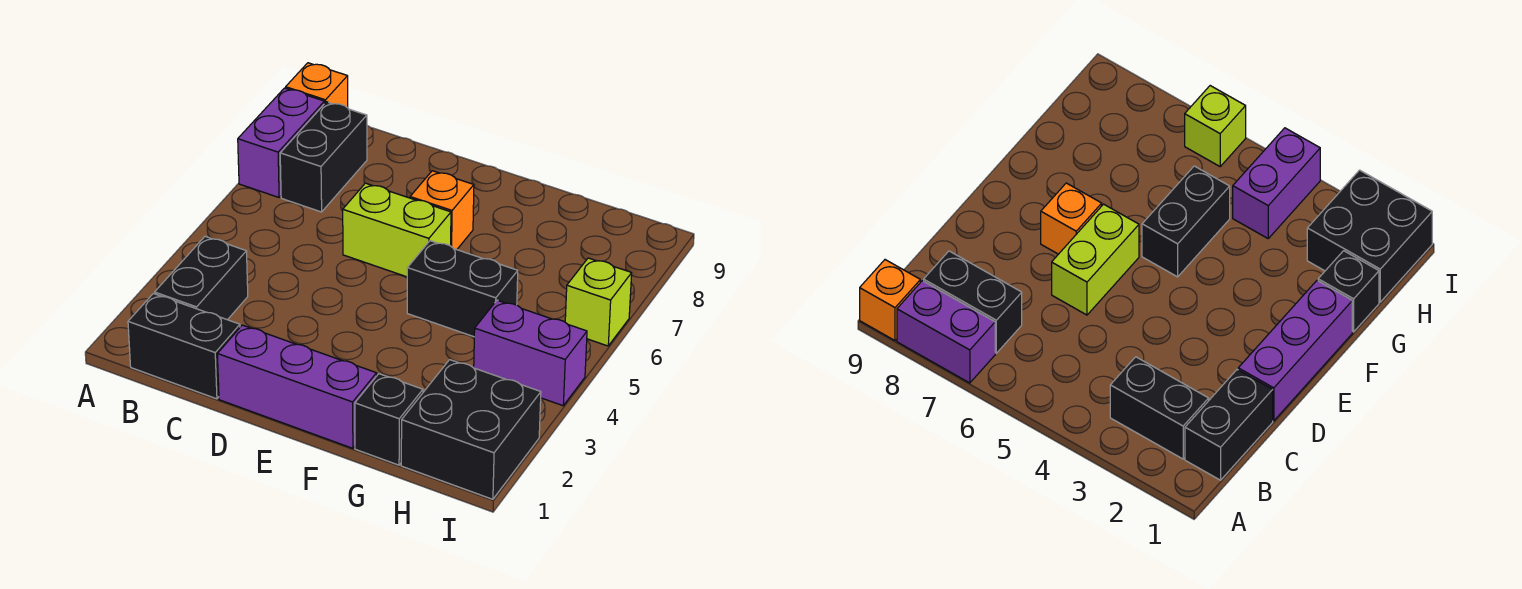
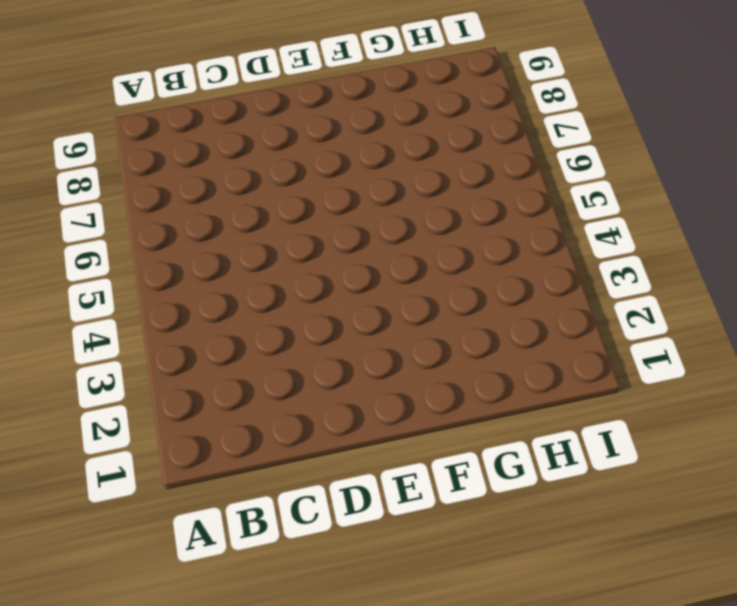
none -> purple brick A7:A8 level 1
none -> orange brick A9 level 1
none -> black brick B1:C1 level 1

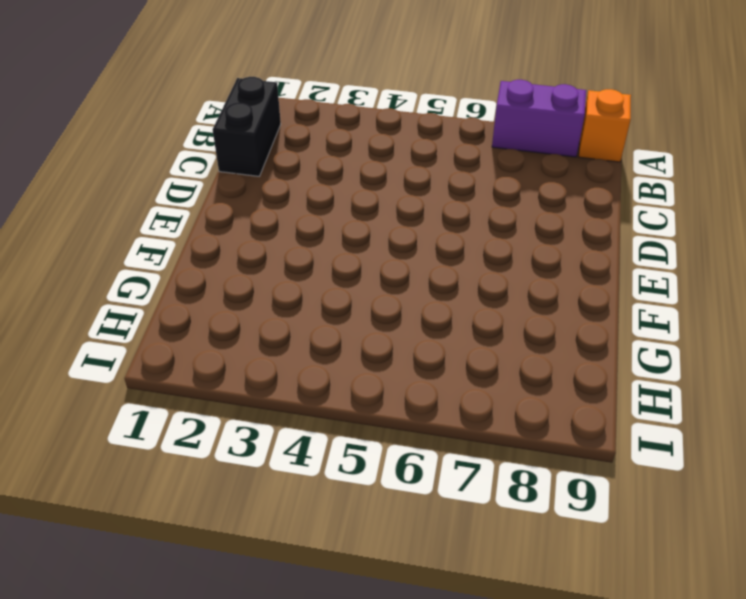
none -> black brick B2:B3 level 1
none -> black brick B7:B8 level 1
none -> purple brick D1:F1 level 1

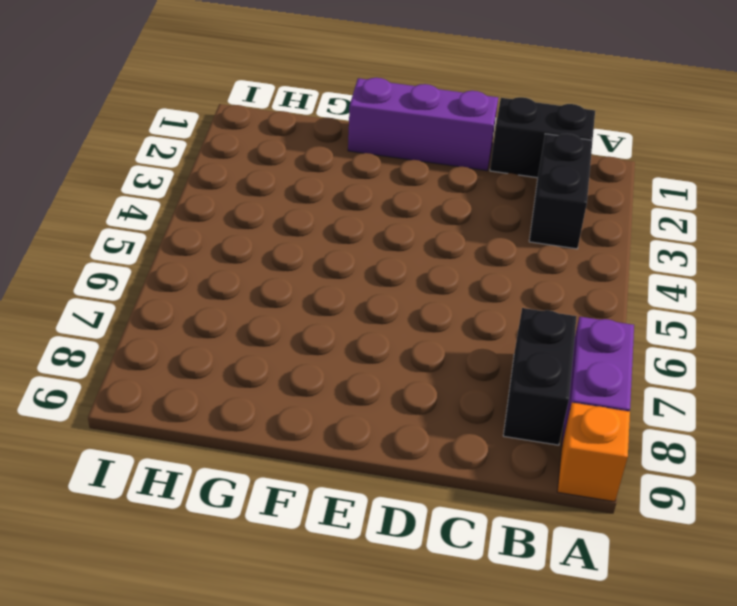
none -> lime brick D6:E6 level 1
none -> orange brick E7 level 1
none -> black brick F5:G5 level 1

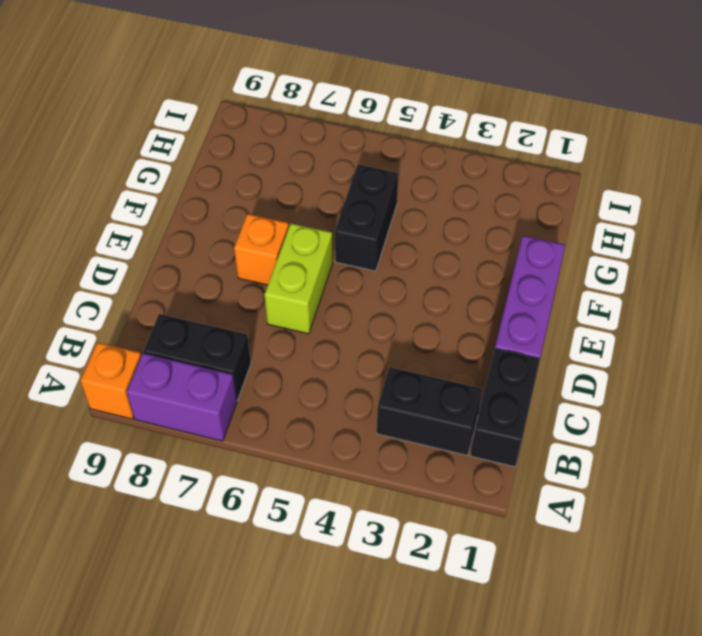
none -> black brick G1 level 1
none -> black brick H1:I2 level 1
none -> purple brick H4:I4 level 1

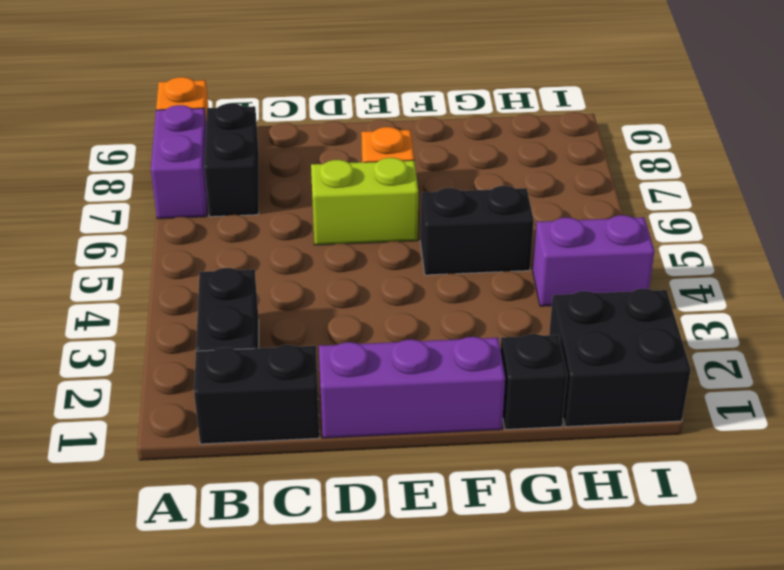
none -> lime brick I6 level 1

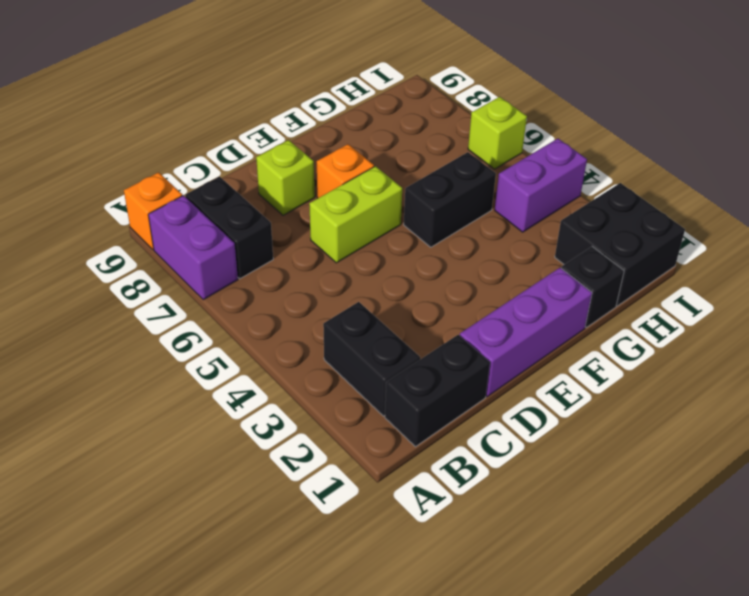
lime brick D8 level 1 -> none

